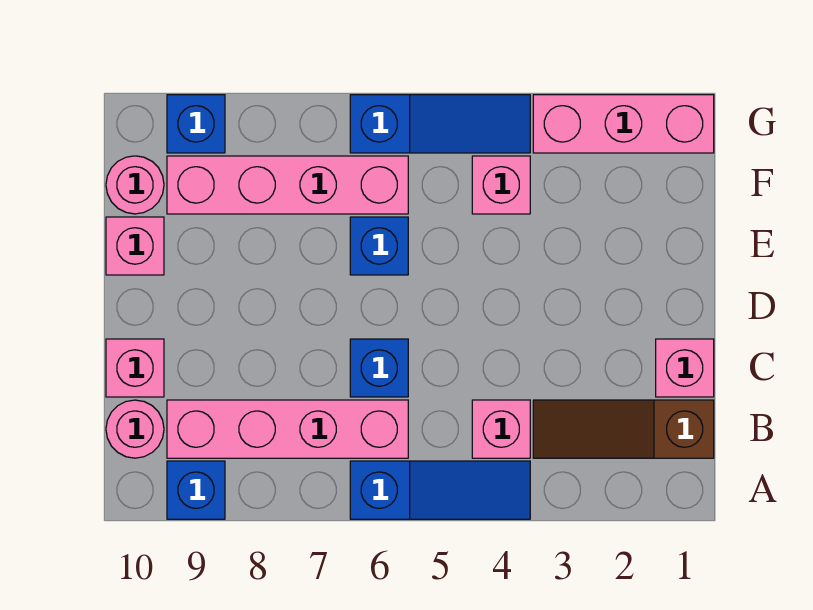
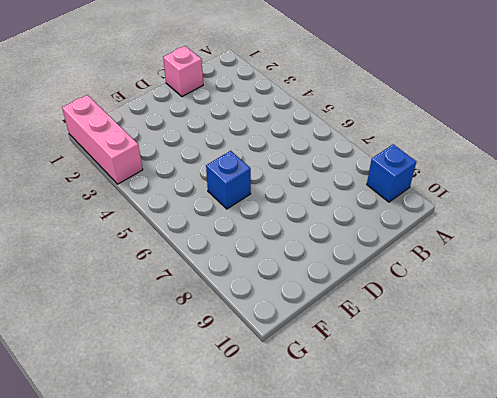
none -> blue slope A4:A6 level 1 top 6
none -> brown slope B1:B3 level 1 top 1
none -> pink brick B4 level 1

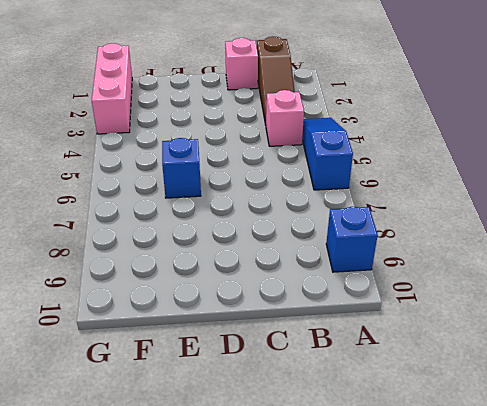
none -> pink brick B6:B9 level 1
none -> pink round brick B10 level 1
none -> blue brick C6 level 1

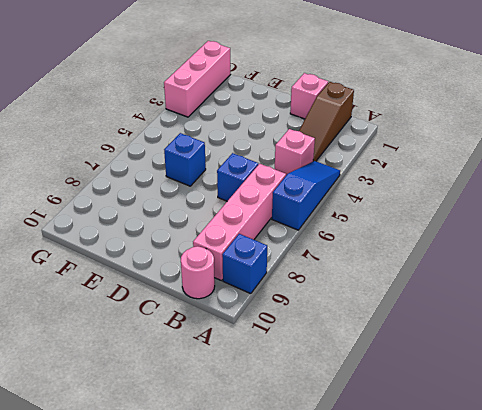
none -> pink brick C10 level 1
none -> pink brick E10 level 1
none -> pink brick F4 level 1

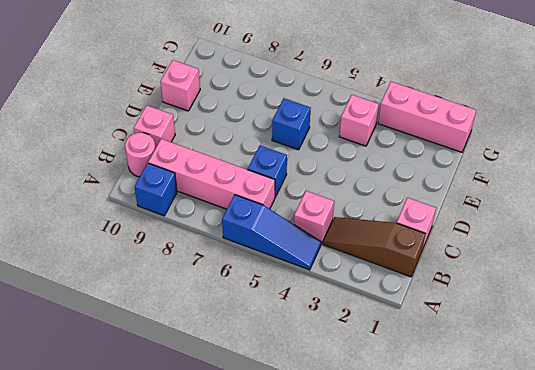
none -> pink brick F6:F9 level 1
none -> pink round brick F10 level 1
none -> blue slope G4:G6 level 1 top 6

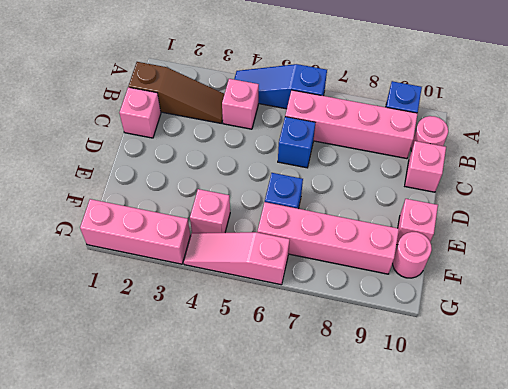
pink slope G4:G6 level 1 top 6 -> blue slope G4:G6 level 1 top 6
none -> blue brick G9 level 1

